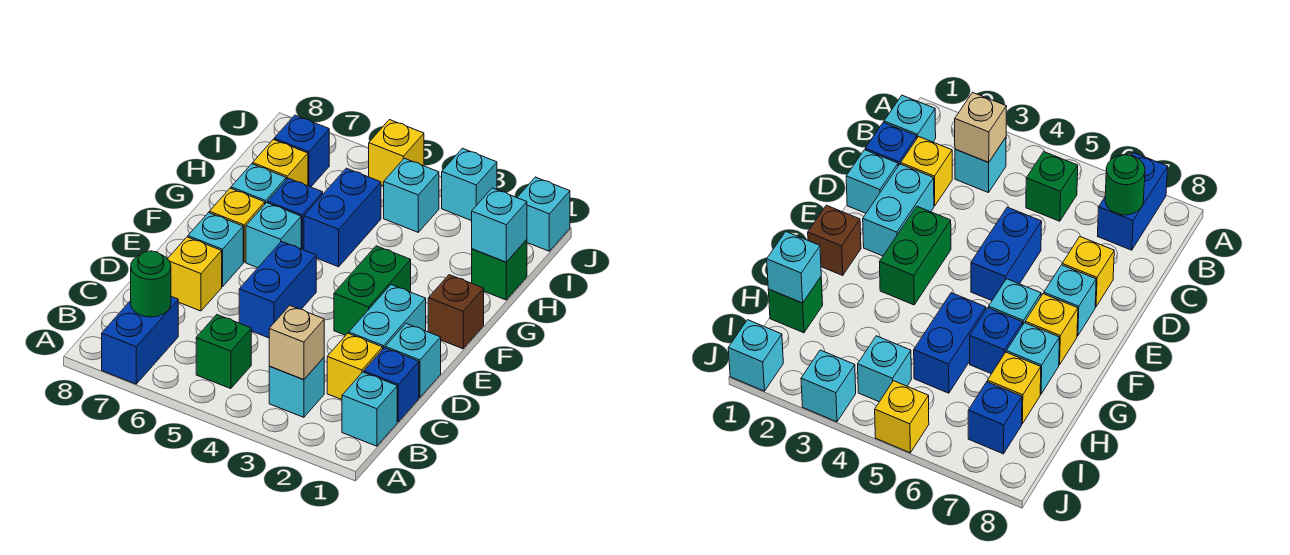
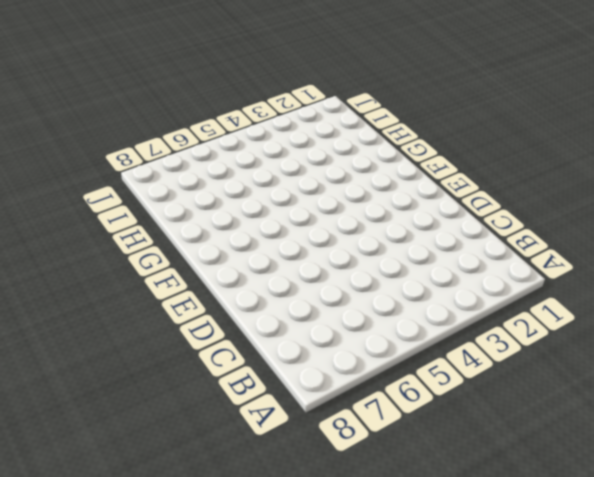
none -> blue brick A7:B7 level 1
none -> cyan brick B1 level 1
none -> cyan brick B3 level 1

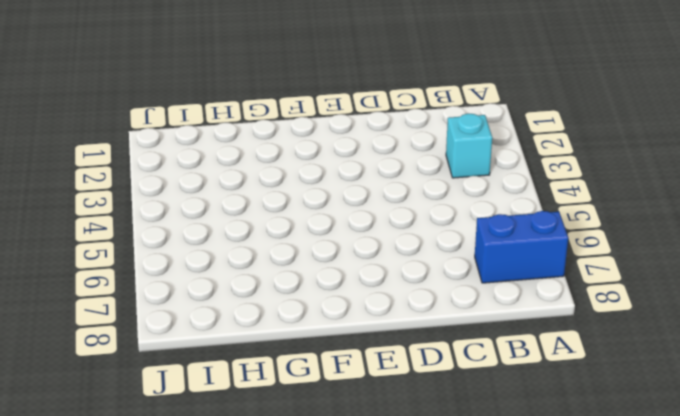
none -> cyan brick B1 level 1
none -> green brick B5 level 1
none -> blue brick C1 level 1

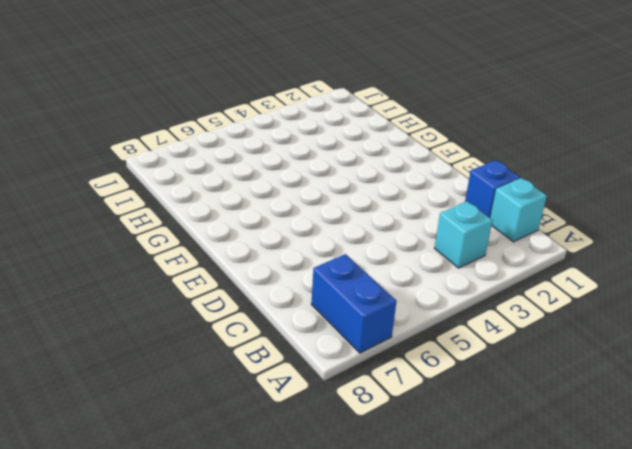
none -> green brick B5 level 1
none -> yellow brick C2 level 1
none -> cyan brick D1 level 1

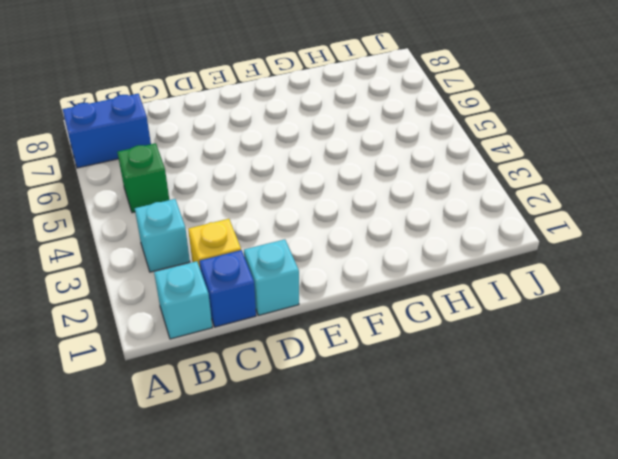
none -> cyan brick D2:E2 level 1
none -> blue brick D5:E5 level 1
none -> yellow brick D7 level 1

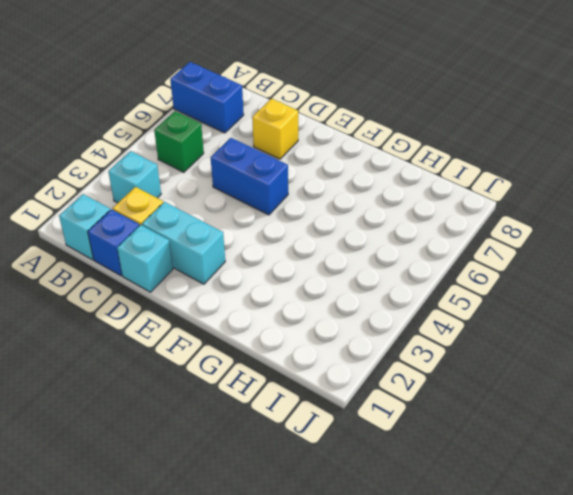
none -> green brick E3:F3 level 1
none -> cyan brick E7 level 1
none -> brown brick F1 level 1

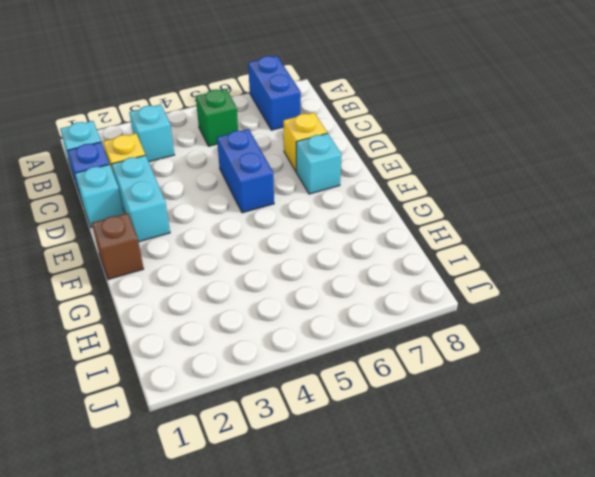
none -> green brick E3:F3 level 1
none -> cyan brick F6 level 1
none -> yellow brick F7 level 1

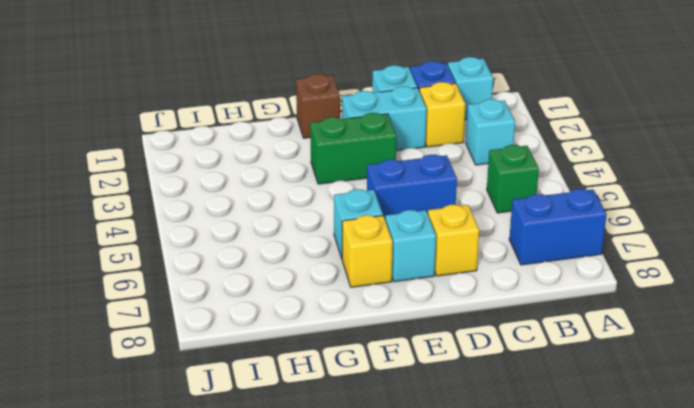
none -> blue brick G5:H5 level 1
none -> blue brick G6 level 1
none -> cyan brick G7 level 1

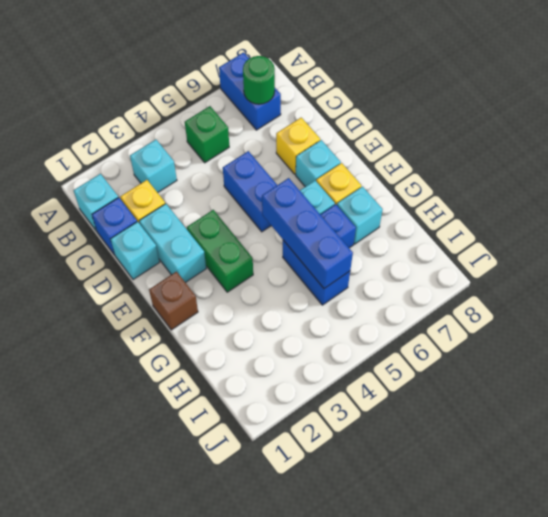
blue brick F5:H5 level 2 -> none
none -> green brick H1 level 1
none -> yellow brick H7 level 1
none -> cyan brick I4 level 1

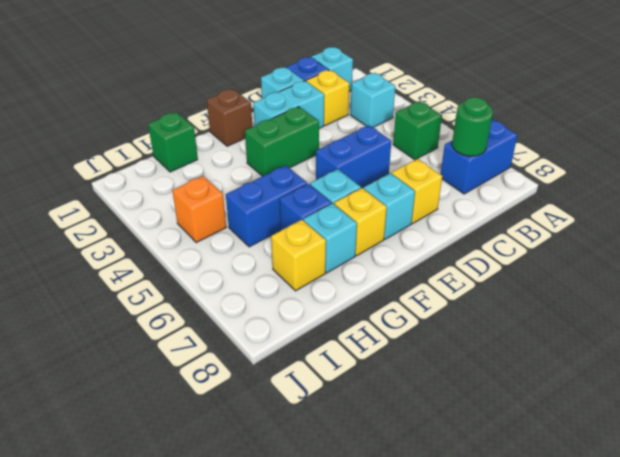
orange brick I4 level 1 -> cyan brick I4 level 1
none -> blue brick I7 level 1
none -> cyan brick J1 level 1
none -> cyan brick J3 level 1

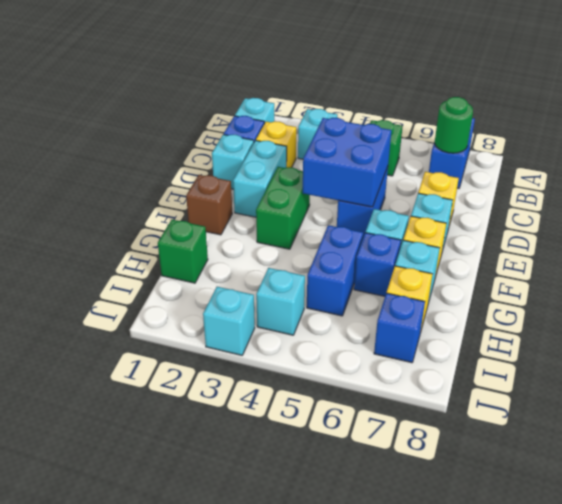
blue brick D4:E5 level 2 -> none
none -> cyan brick J1 level 1
none -> yellow brick J5 level 1
none -> tan brick B3 level 2

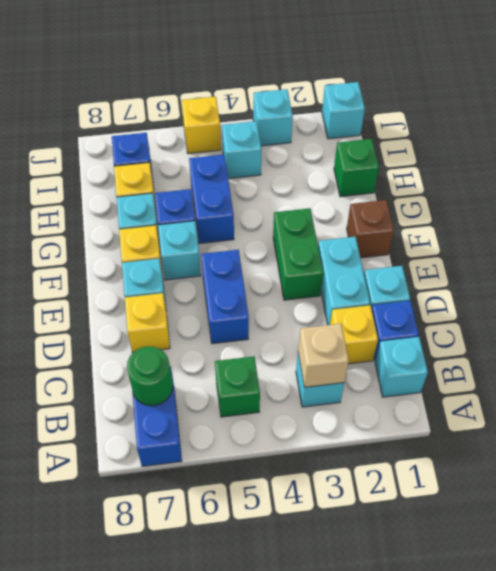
none -> cyan brick H1 level 2

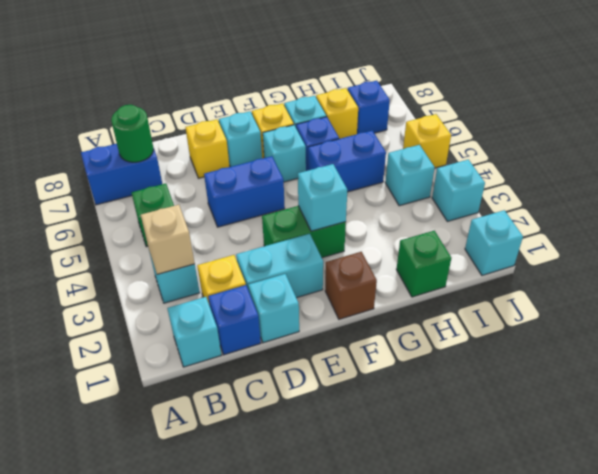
cyan brick F3 level 2 -> cyan brick H1 level 2

